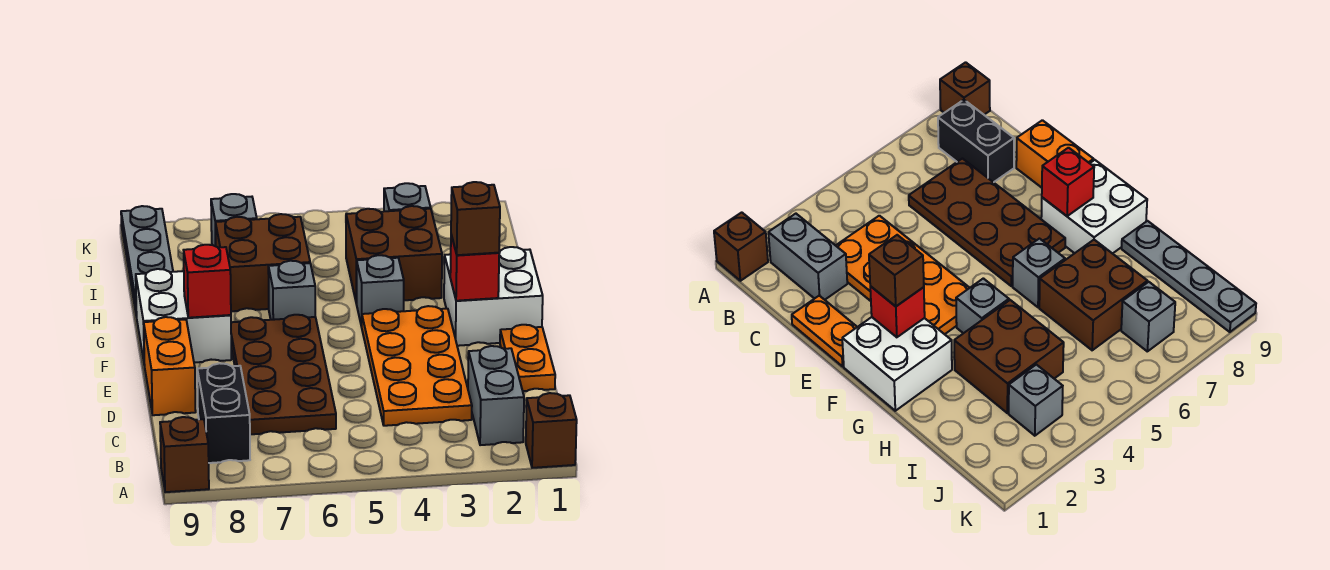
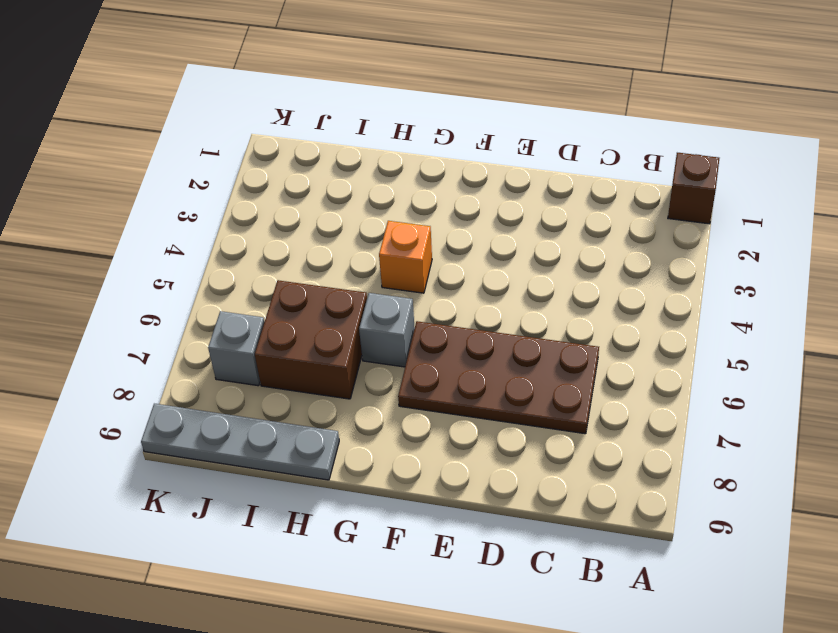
orange brick G4 level 1 -> grey brick G4 level 1
none -> brown brick A9 level 1
none -> grey brick B2:C2 level 1
none -> black brick B8:C8 level 1

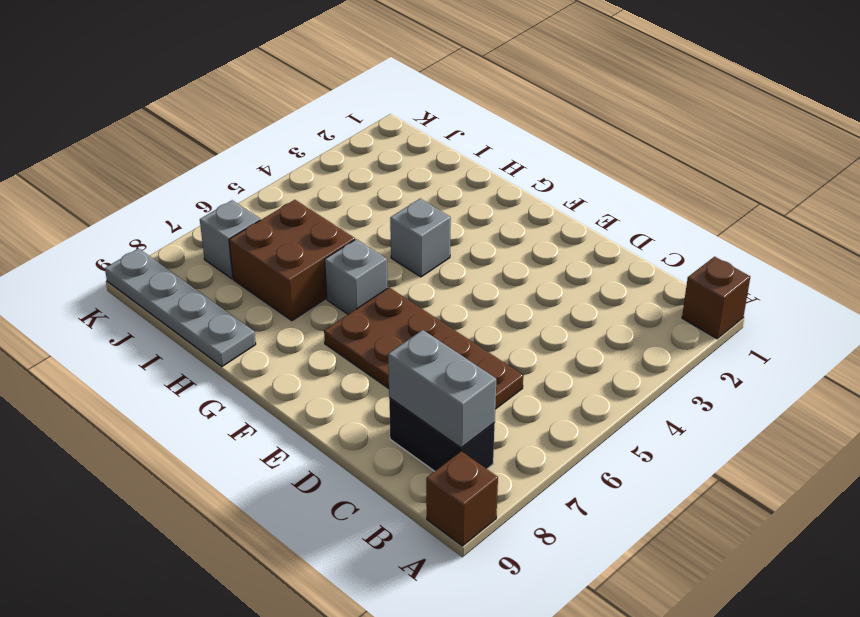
grey brick B8:C8 level 2 -> grey brick B2:C2 level 1
none -> orange plate C3:F4 level 1
none -> orange plate D1:E1 level 1
none -> orange brick D9:E9 level 1

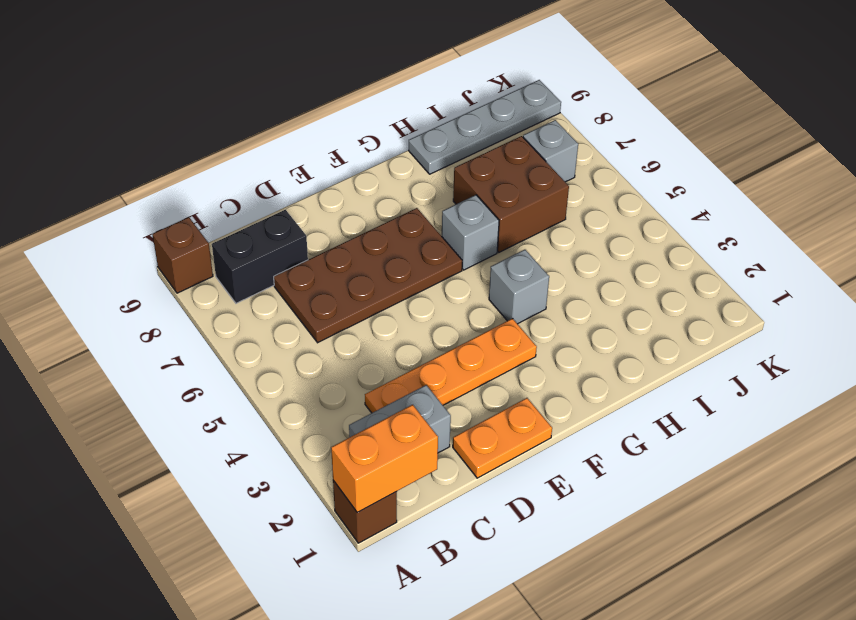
orange brick A1:B1 level 2 -> orange brick D9:E9 level 1
orange plate C3:F3 level 1 -> orange plate C3:F4 level 1
none -> white brick F1:G2 level 1
none -> white brick F8:G9 level 1
none -> brown brick H3:I4 level 1

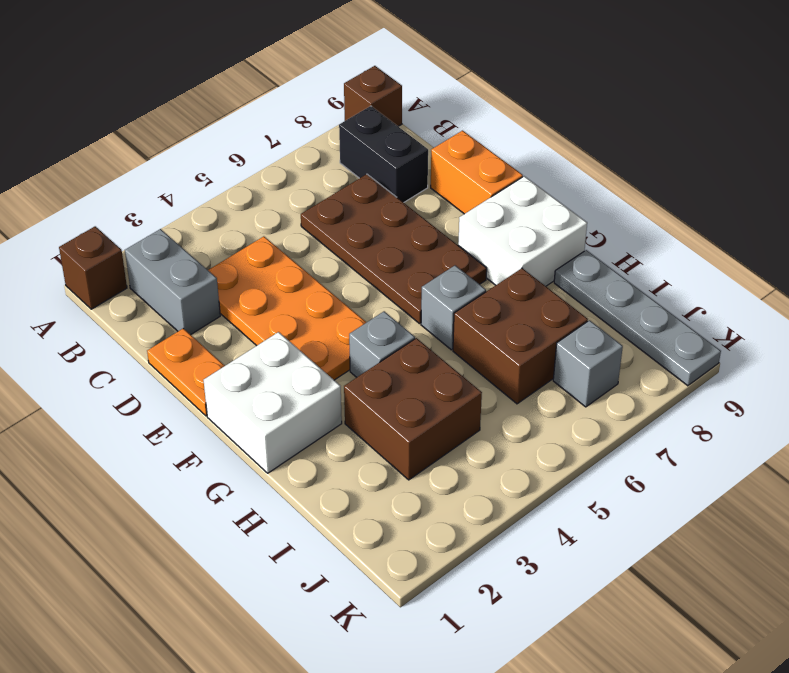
none -> grey brick J3 level 1
none -> red brick F2 level 2
none -> red brick F8 level 2

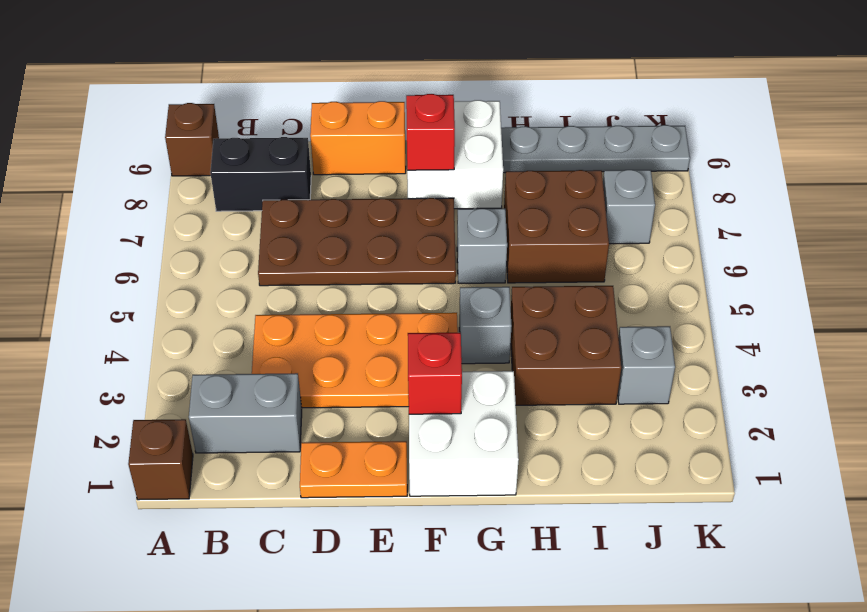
none -> brown brick F2 level 3

